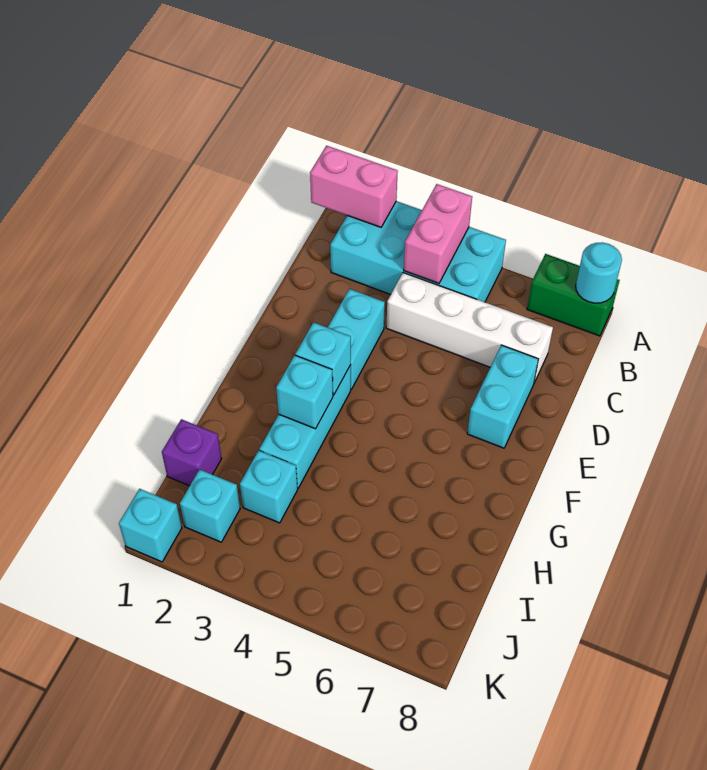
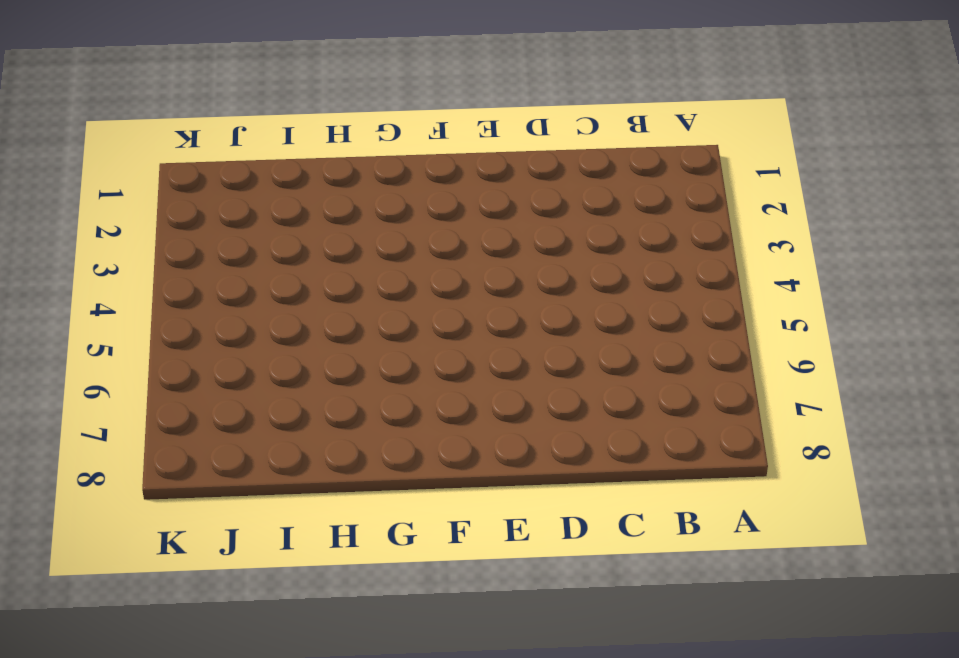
none -> cyan brick A2:B5 level 1
none -> green brick A7:A8 level 1
none -> white brick C4:C7 level 1

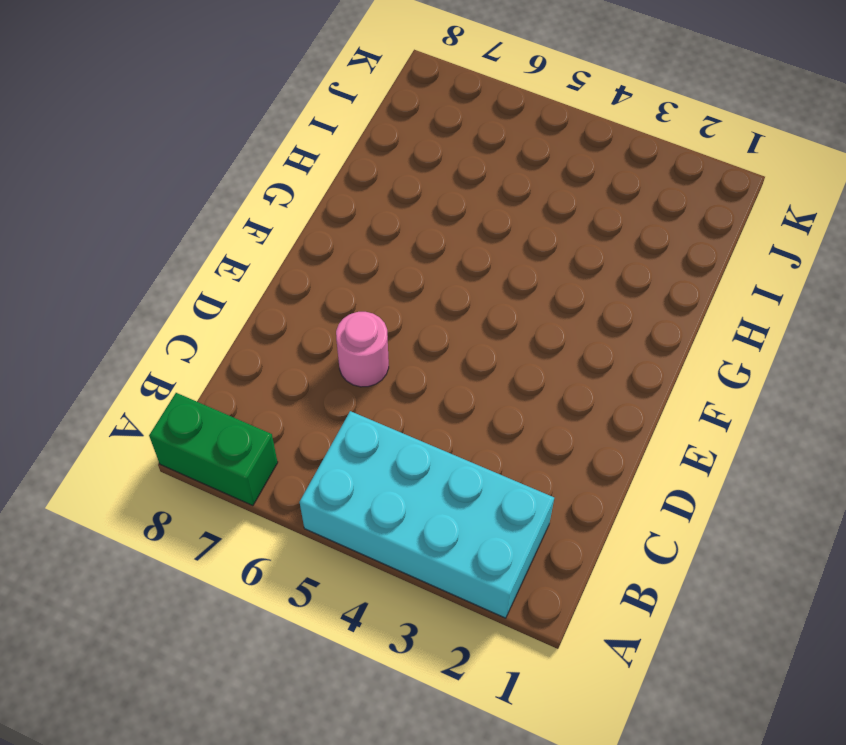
pink round brick D6 level 1 -> none
none -> white brick C4:C7 level 1
none -> cyan brick D3:E3 level 1
none -> cyan brick D7:E7 level 1

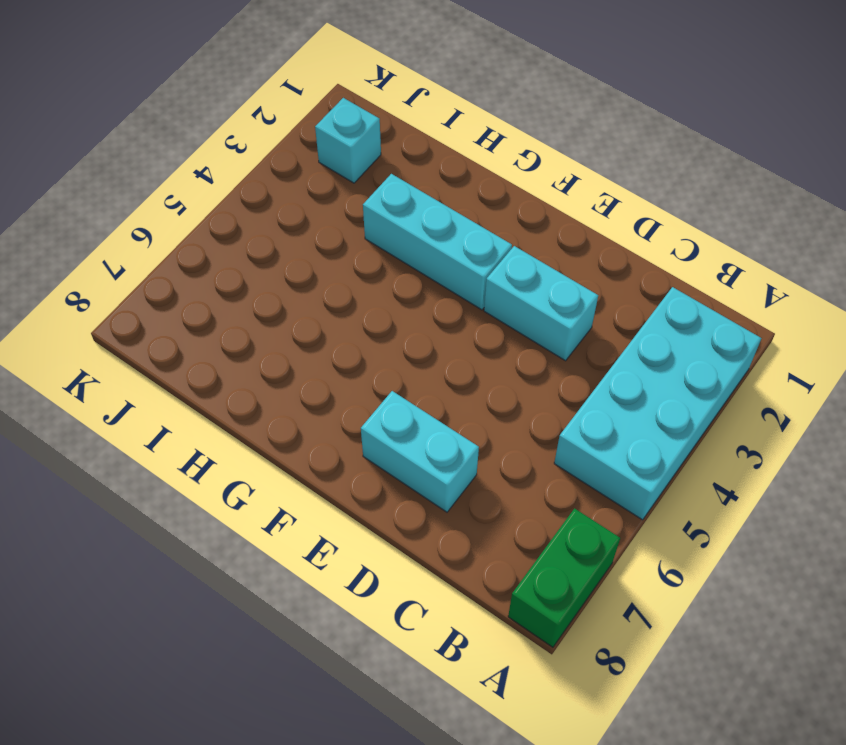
none -> white brick C4:C7 level 1
none -> purple brick I1 level 1
none -> cyan brick I3 level 1

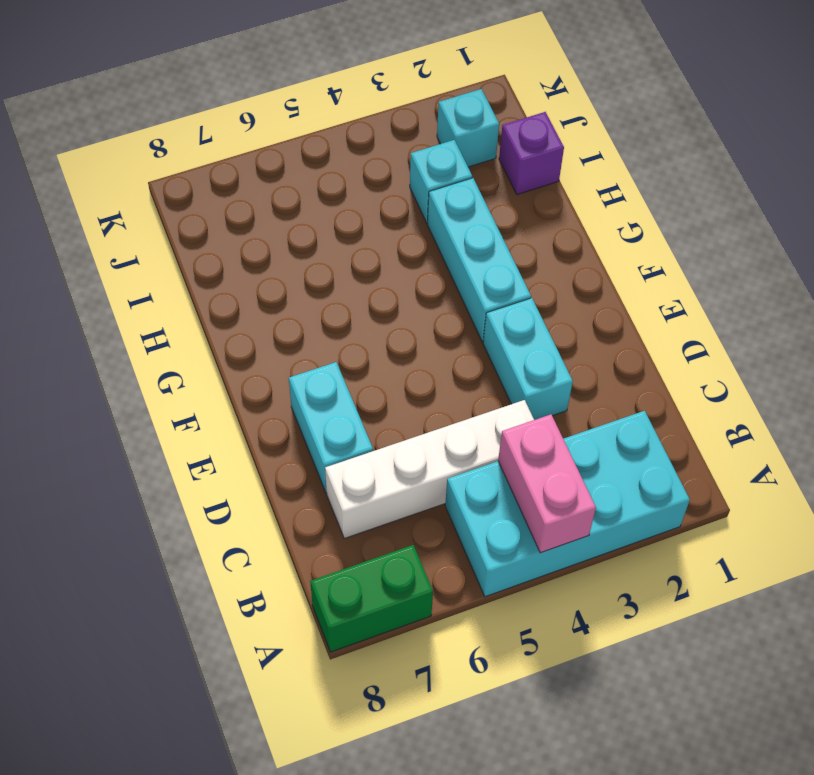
none -> cyan brick K1 level 1
none -> pink brick A1:A2 level 2
none -> cyan round brick A8 level 2

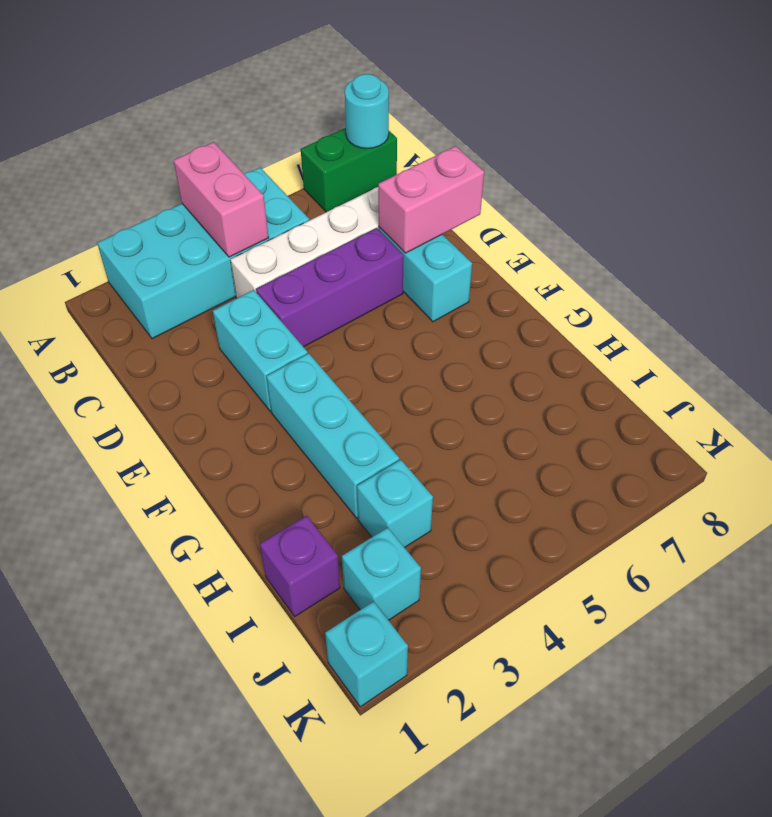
purple brick D4:D6 level 1 -> none
pink brick D7:D8 level 2 -> pink brick A1:A2 level 2
none -> cyan brick F3 level 2
none -> cyan brick G3 level 2

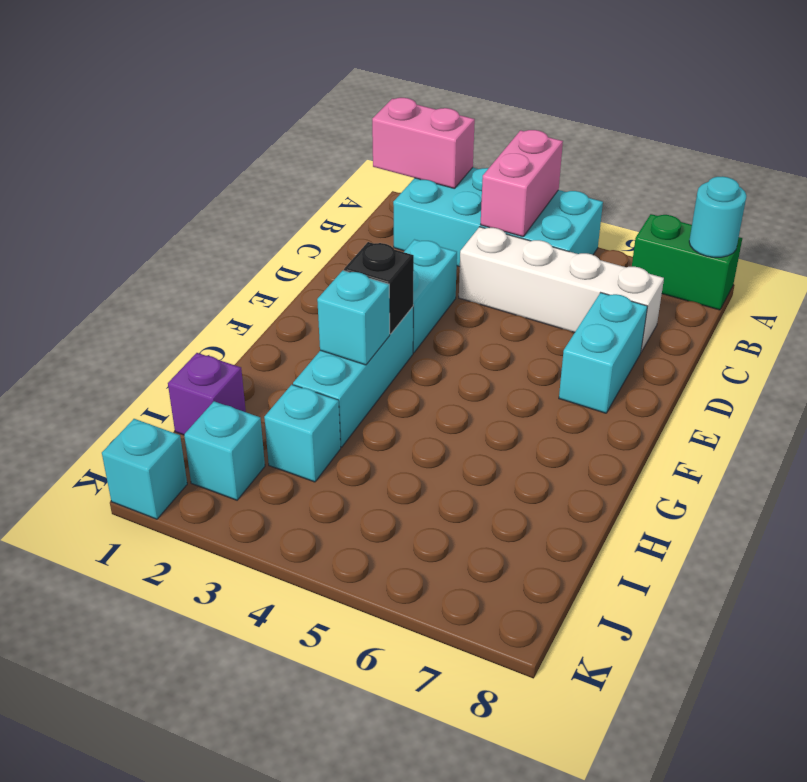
black brick F3 level 2 -> cyan brick F3 level 2

